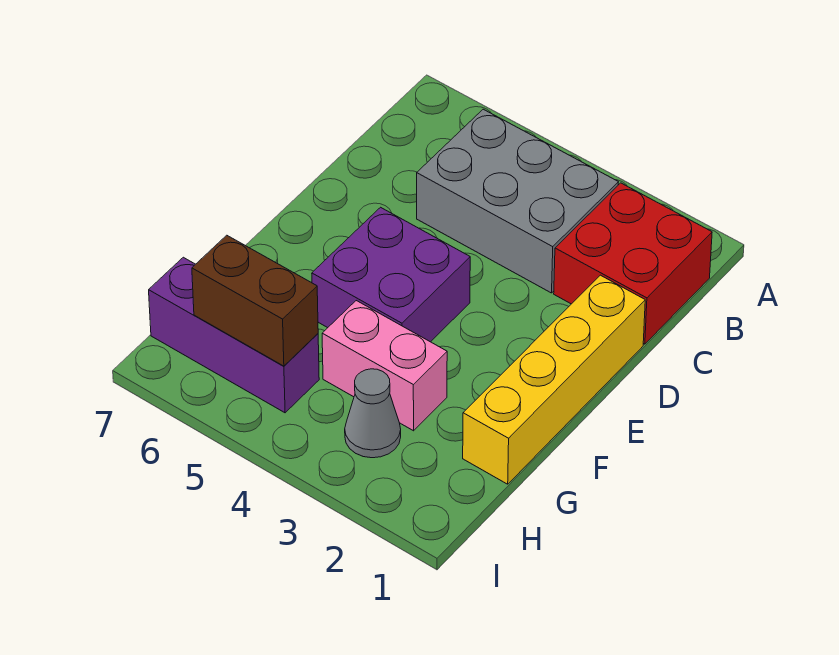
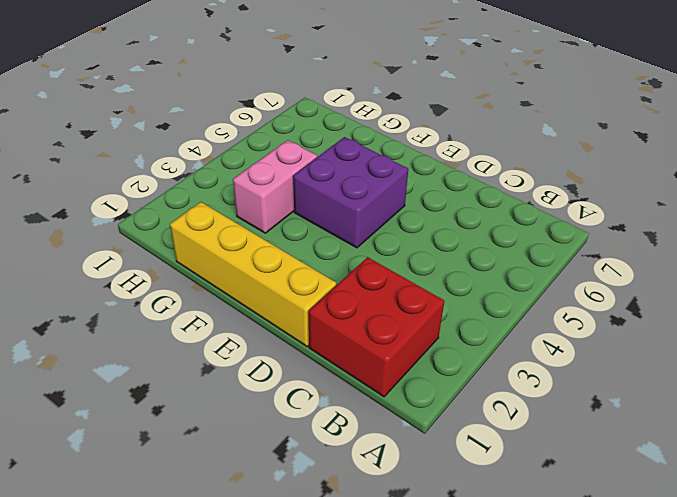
none -> grey brick B3:C5 level 1
none -> grey cone H3 level 1

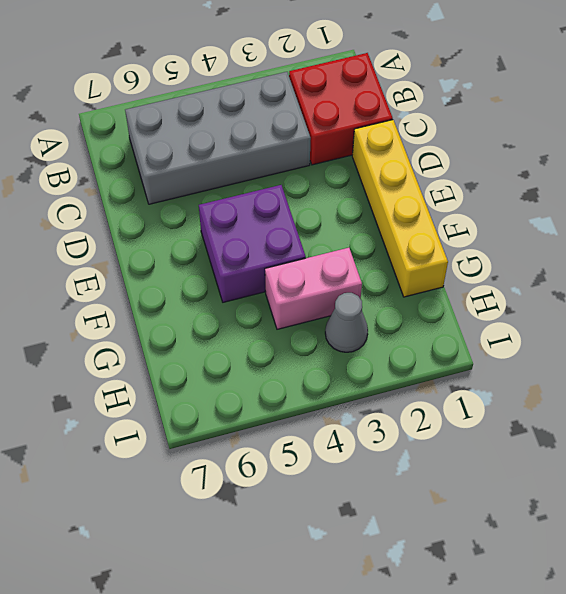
grey brick B3:C6 level 1 -> grey brick B3:C5 level 1
none -> purple brick H5:H7 level 1
none -> brown brick H5:H6 level 2

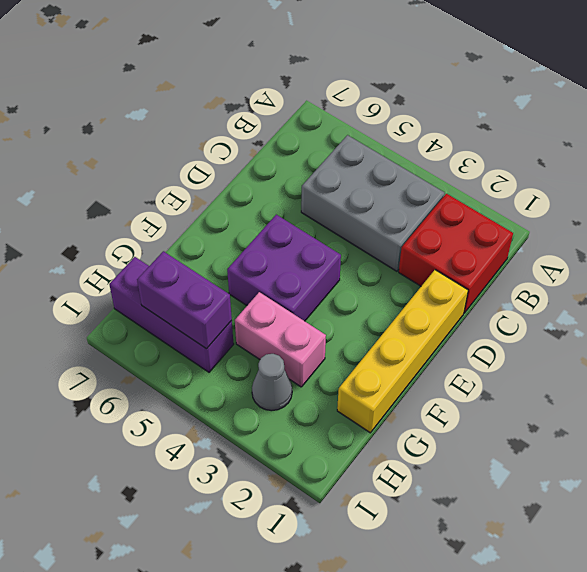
purple brick H5:H6 level 2 -> brown brick H5:H6 level 2

